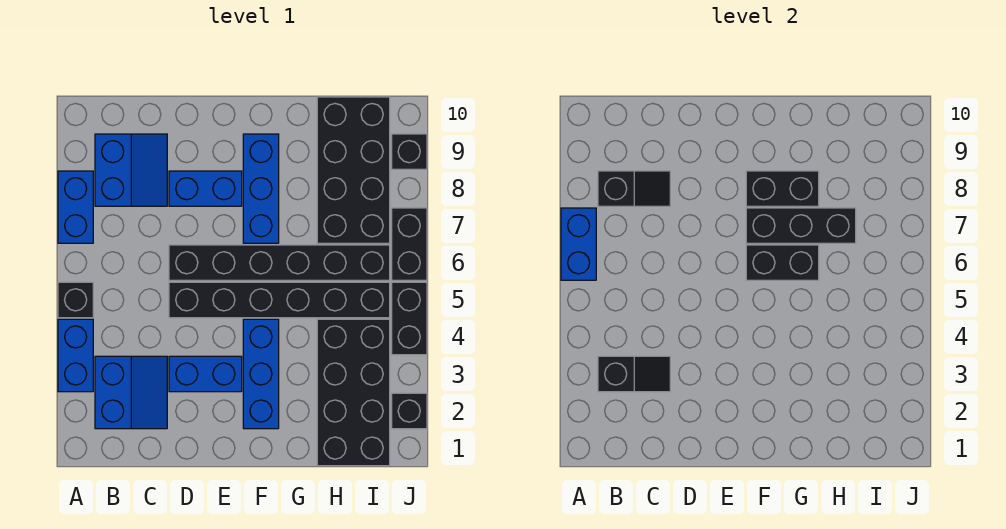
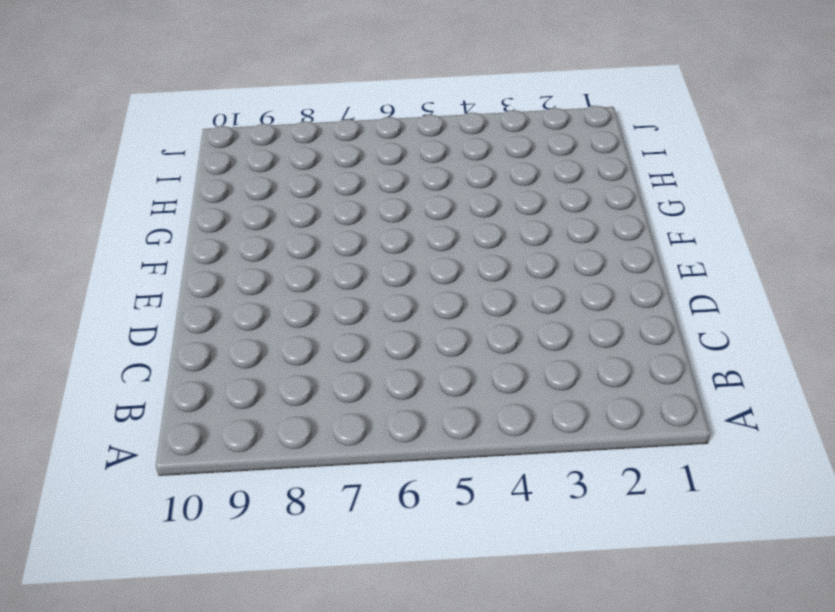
none -> blue brick A3:A4 level 1
none -> black brick A5 level 1
none -> blue brick A7:A8 level 1

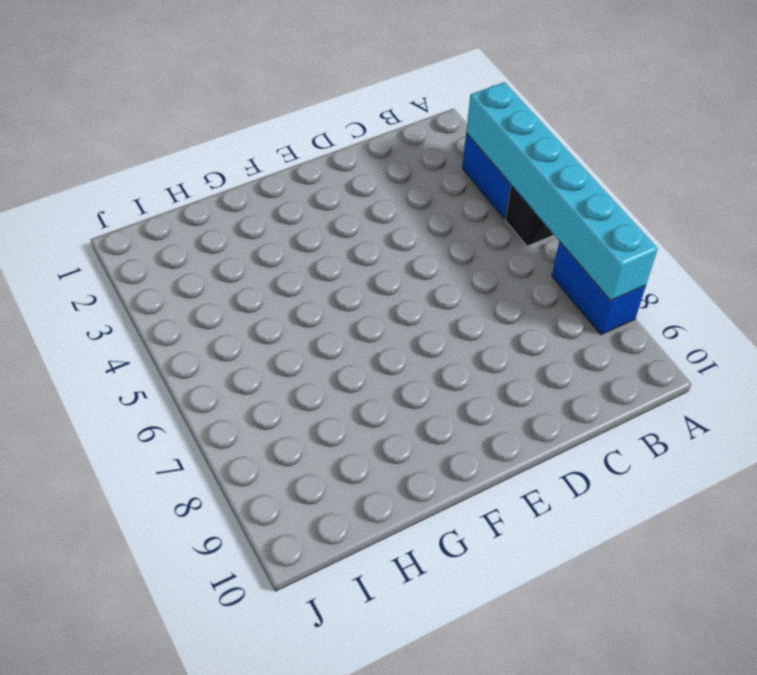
cyan brick A3:A8 level 2 -> blue brick A6:A7 level 2
none -> blue slope B2:C3 level 1 top B
none -> blue slope B8:C9 level 1 top B
none -> blue brick D3:E3 level 1

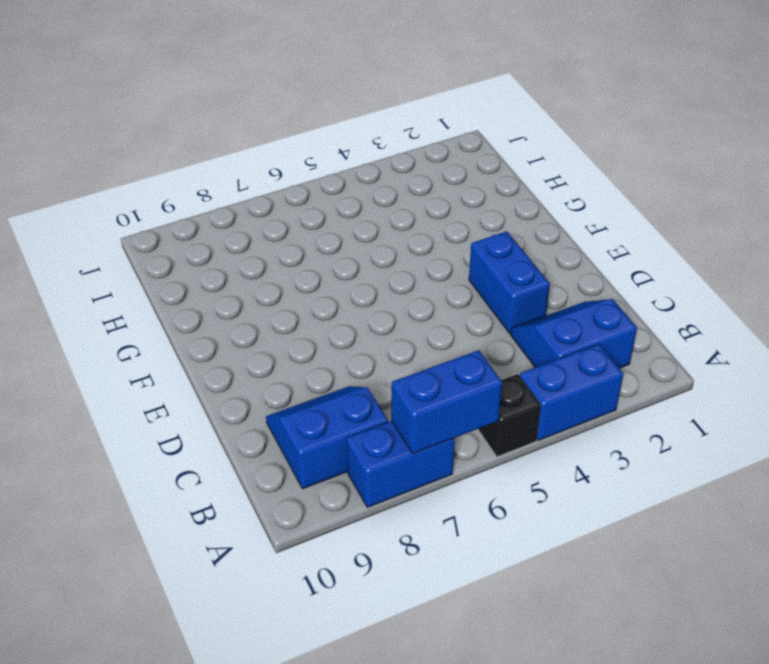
none -> black brick D5:I5 level 1
none -> black brick D6:I6 level 1
none -> blue brick D8:E8 level 1

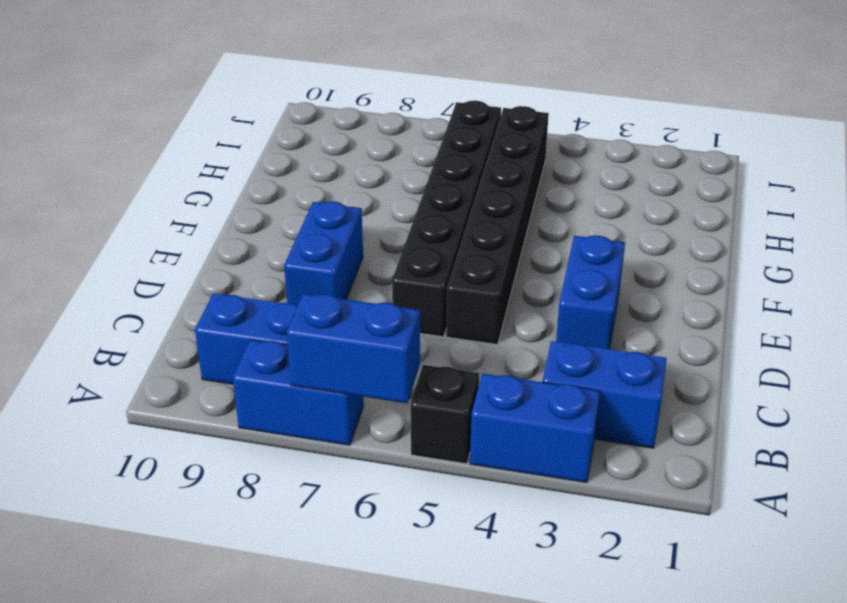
none -> blue brick F2:F4 level 1
none -> blue brick F7:F9 level 1
none -> black brick H1:I4 level 1

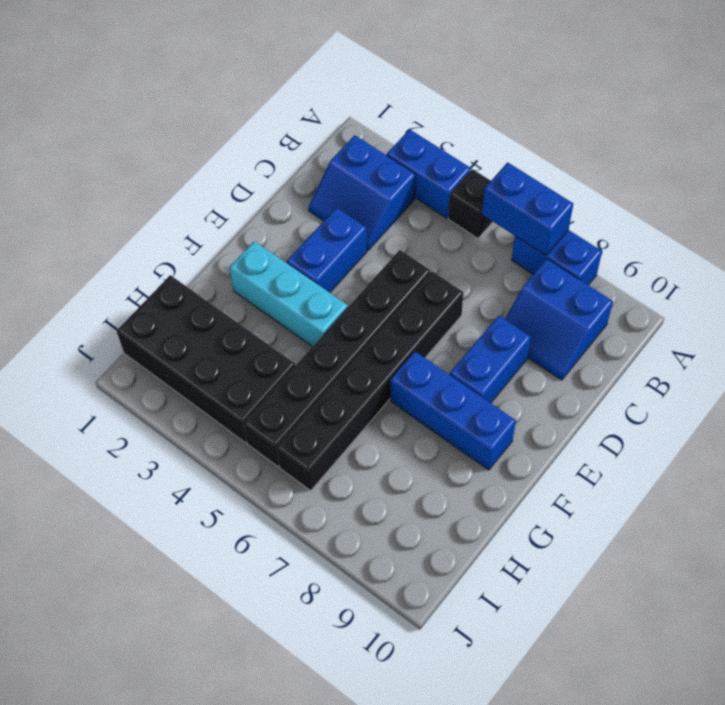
cyan brick F2:F4 level 1 -> blue brick F2:F4 level 1
none -> black brick H7:I10 level 1
none -> black brick J2 level 1
none -> black brick J4:J5 level 1

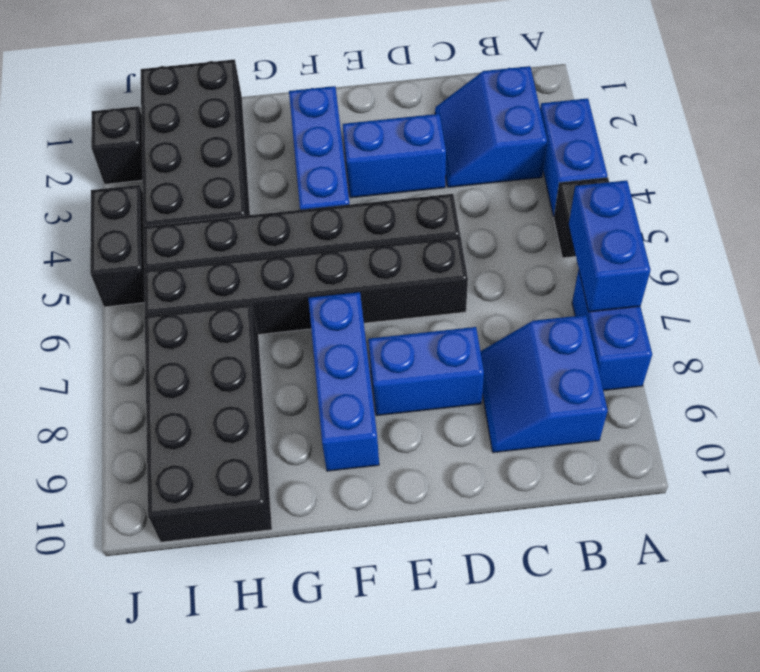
none -> black brick J6:J7 level 1
none -> black brick J9 level 1
none -> black slope B3:C3 level 2 top B

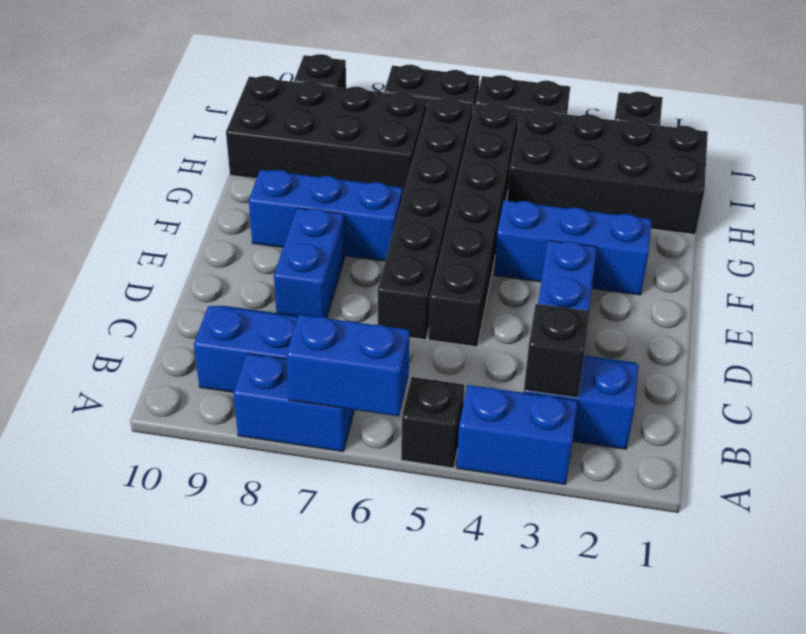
none -> black slope B8:C8 level 2 top B
none -> black brick F6:G6 level 2
none -> black brick F7:H7 level 2

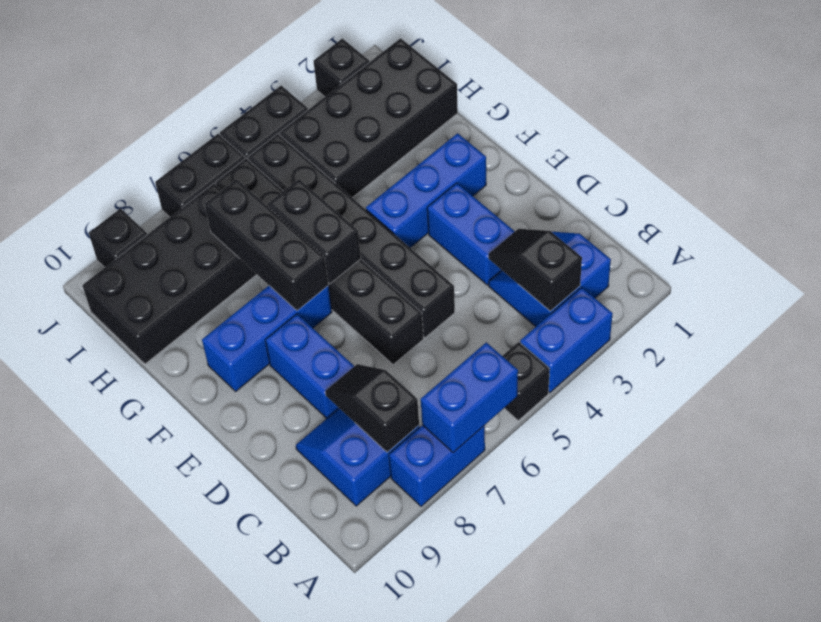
none -> black brick F8:G8 level 2

